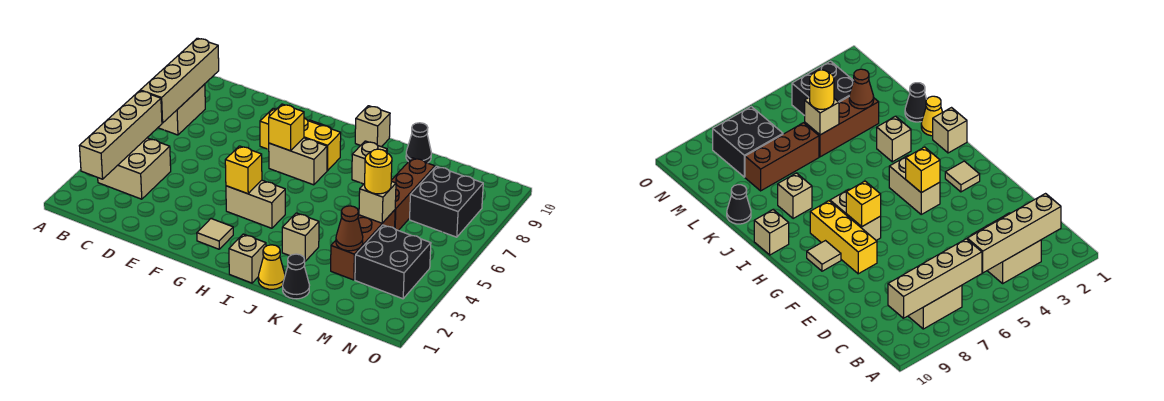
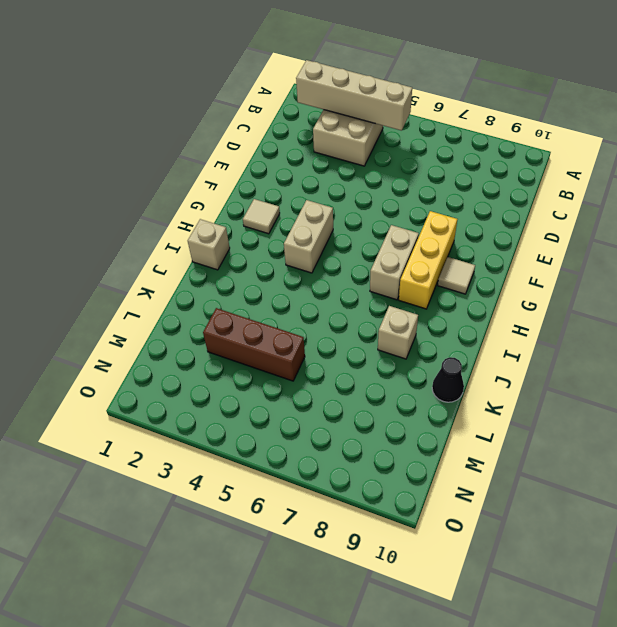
none -> tan brick B7:B8 level 1
none -> tan brick I10 level 1
none -> yellow cone J1 level 1

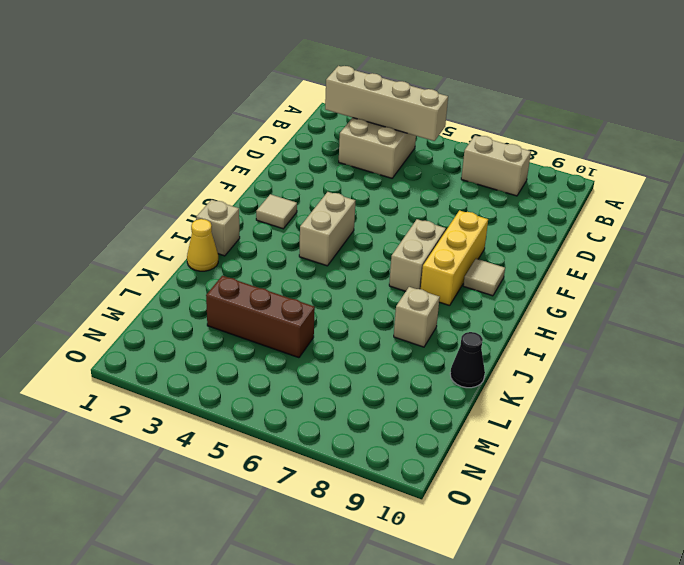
none -> tan brick I10 level 1
none -> tan brick J3 level 1
none -> black cone K1 level 1

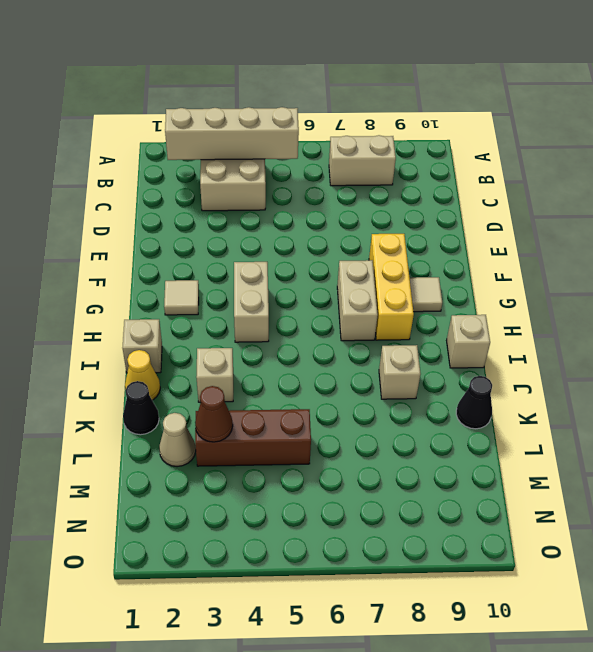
tan cone L2 level 1 -> none
none -> brown brick L6:L8 level 1
none -> black brick M3:N4 level 1
none -> black brick M7:N8 level 1

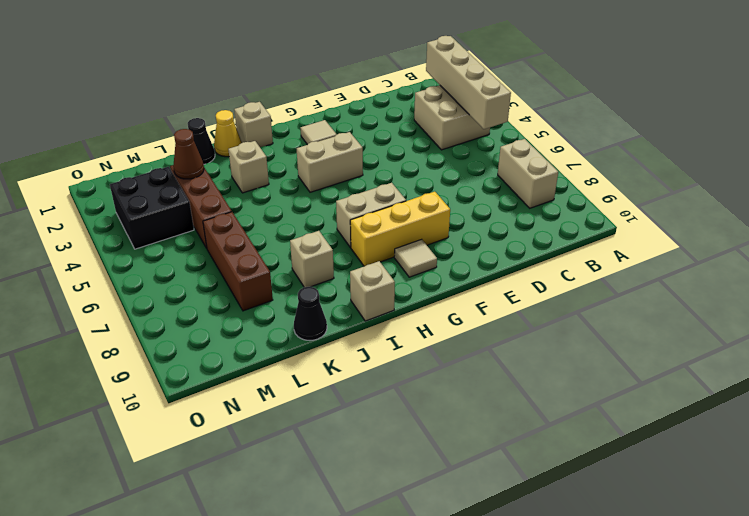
none -> black brick M7:N8 level 1
none -> tan brick B6:B9 level 2
none -> yellow brick G4 level 2

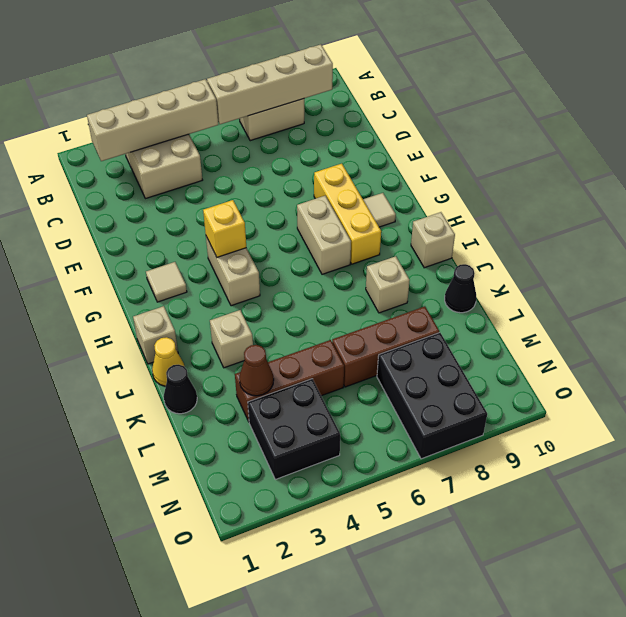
black brick M7:O8 level 1 -> black brick M7:N8 level 1
none -> yellow brick G7 level 2
none -> tan brick L5 level 2
none -> yellow round brick L5 level 3

